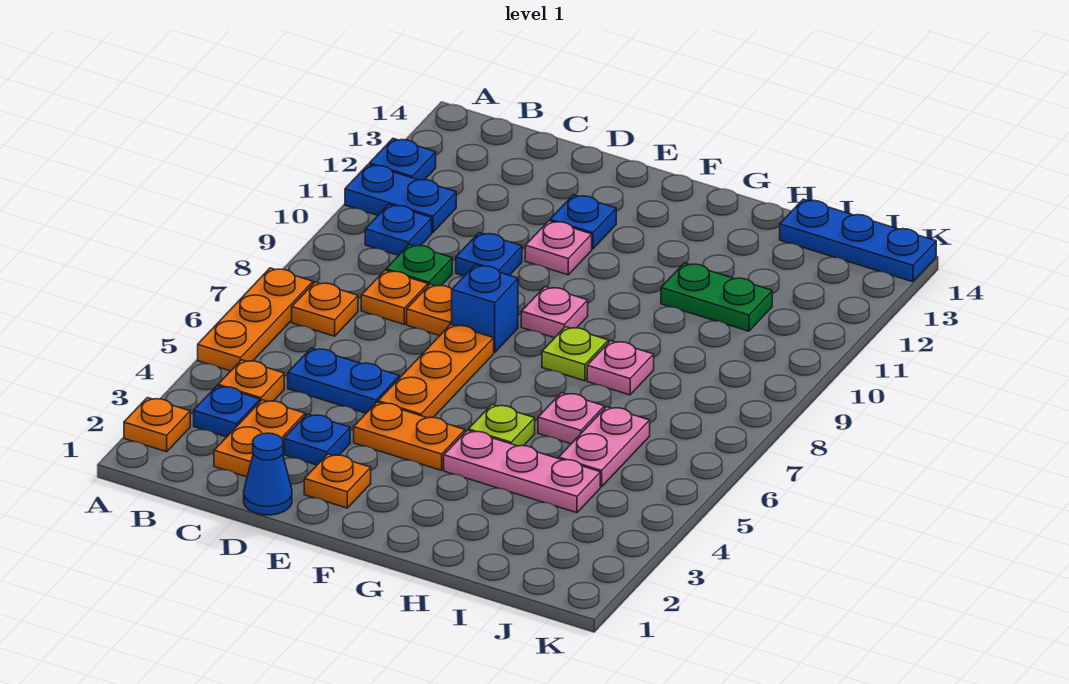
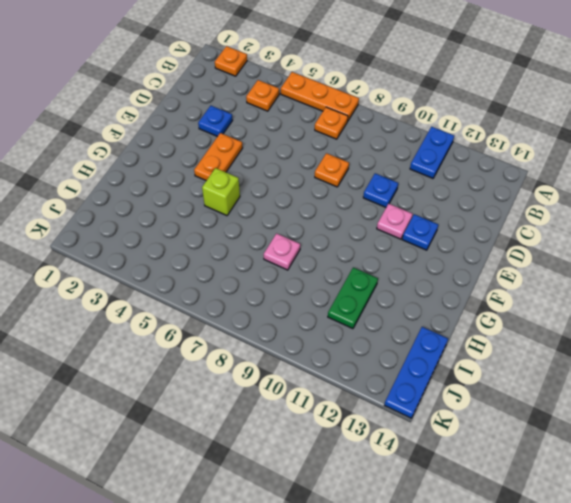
lime brick G5 level 1 -> lime plate G5 level 1
none -> blue plate A12 level 1
none -> blue plate B3 level 1
none -> blue plate B10 level 1
none -> orange plate C2:C3 level 1

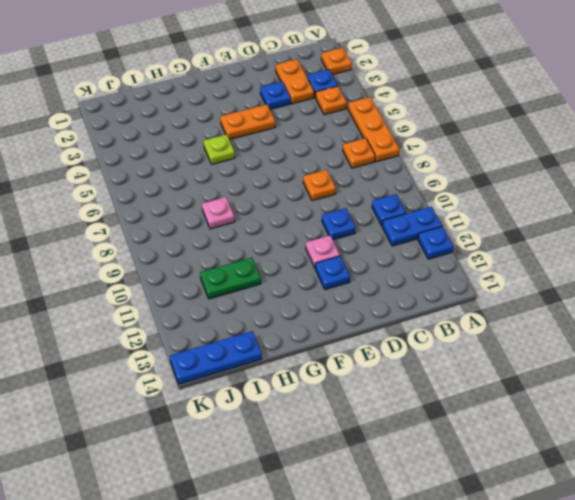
none -> blue plate C5:D5 level 1
none -> orange plate C8 level 1
none -> green plate C9 level 1
none -> blue cone D1 level 1

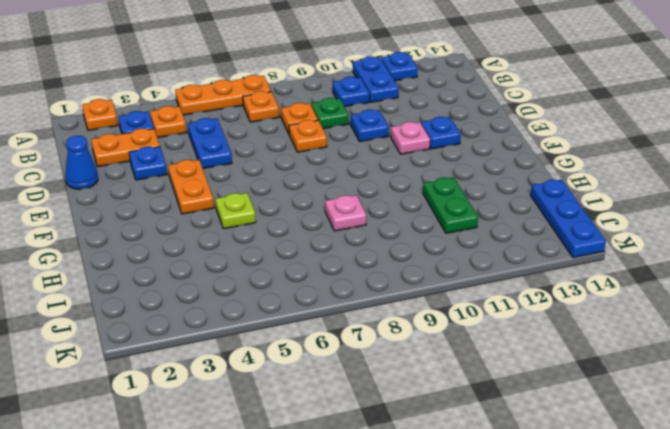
none -> orange plate E2 level 1
none -> orange plate E5:E7 level 1
none -> blue brick E8 level 1
none -> pink plate F9 level 1

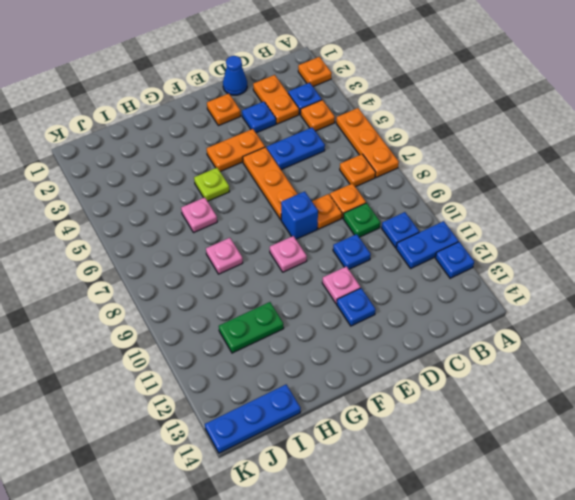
none -> pink plate G4:I4 level 1
none -> lime plate G8 level 1
none -> pink plate I5:I6 level 1

